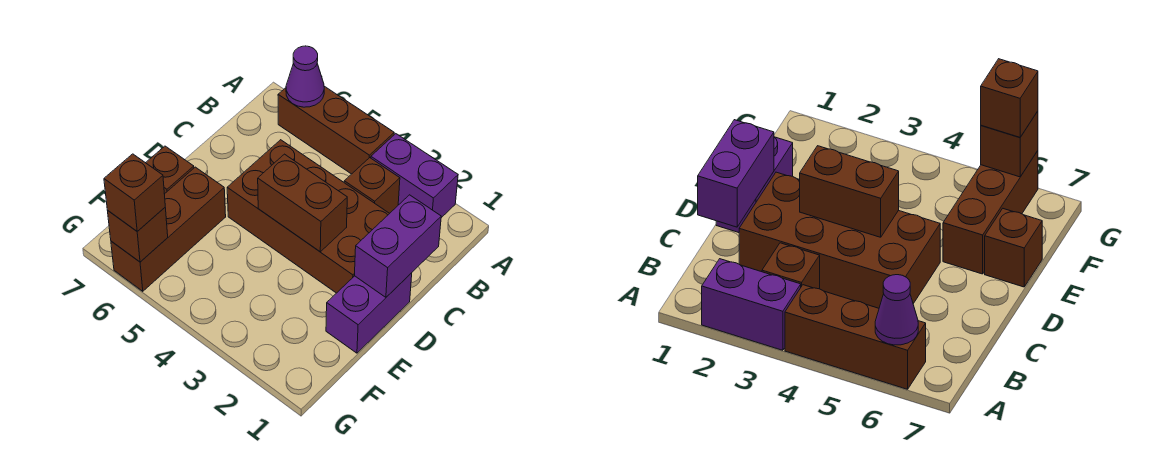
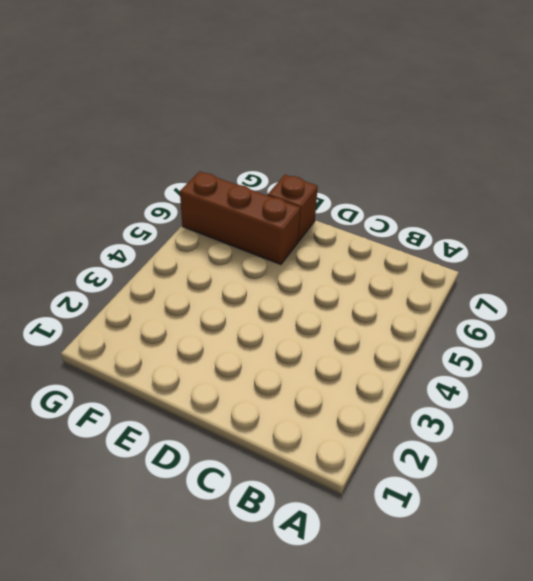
none -> purple brick A2:A3 level 1
none -> brown brick A4:A6 level 1
none -> brown brick B3 level 1

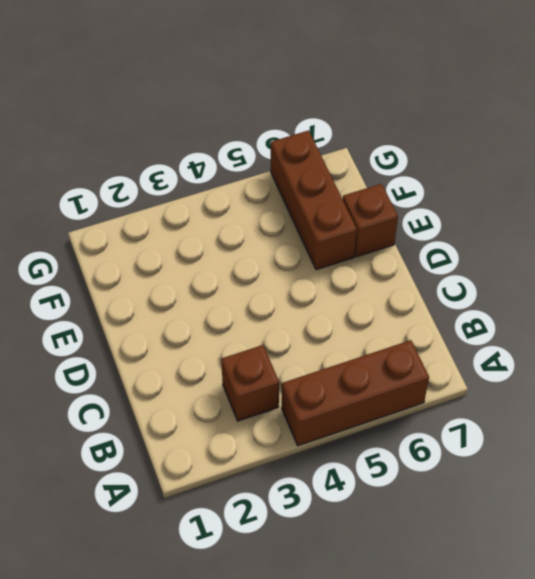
none -> purple brick A2:A3 level 1
none -> brown brick C2:D5 level 1
none -> purple brick D1:E1 level 1

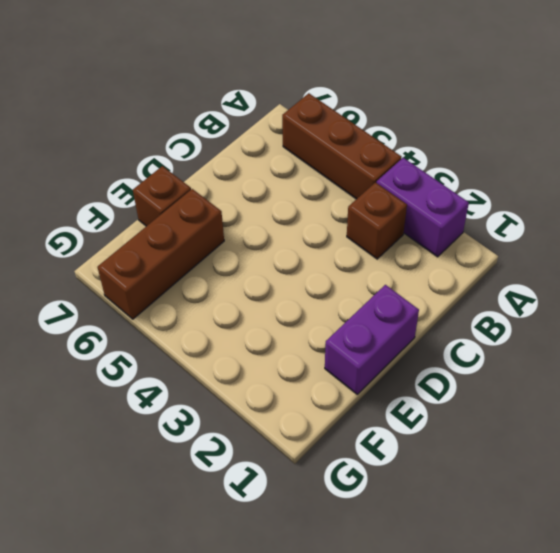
none -> brown brick C2:D5 level 1
none -> purple cone A6 level 2
none -> purple brick C1:D1 level 2

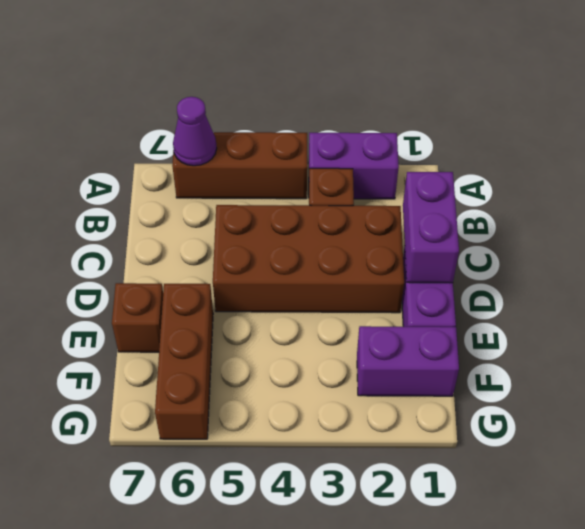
purple brick F1:F2 level 1 -> none
none -> brown brick D3:D4 level 2
none -> brown brick G6 level 2
none -> brown brick G6 level 3

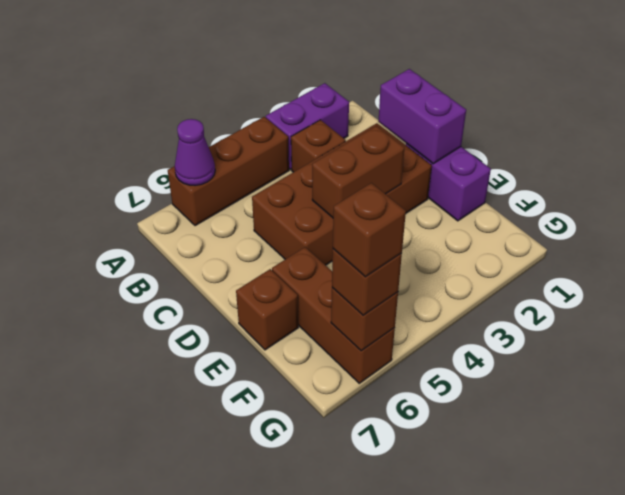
brown brick G6 level 4 -> none

